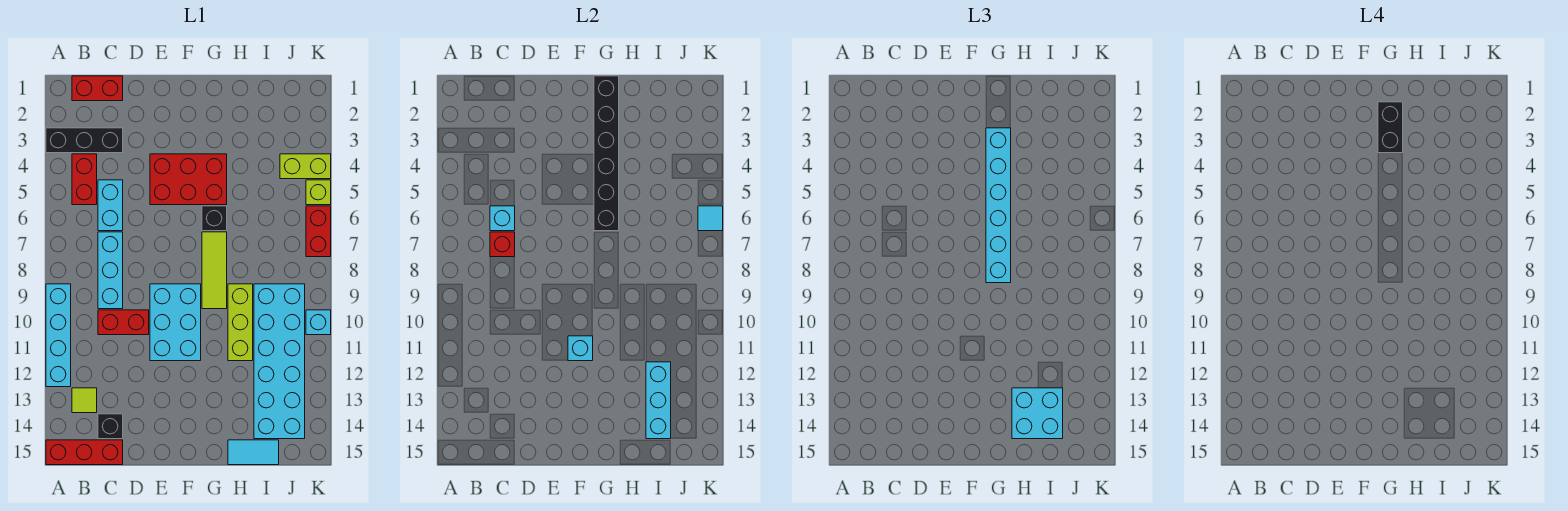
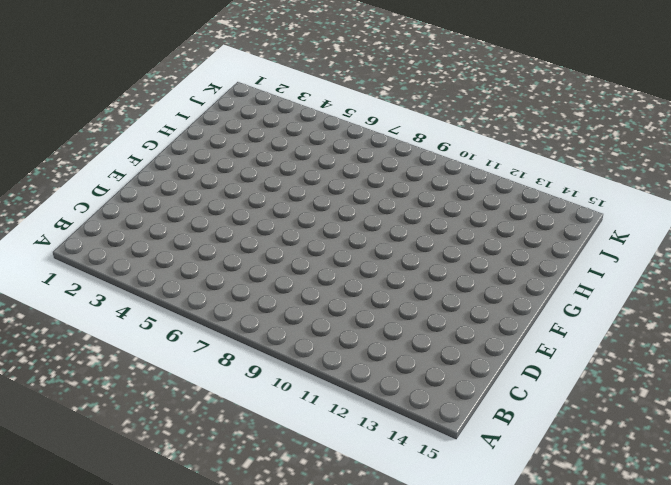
none -> black brick A3:C3 level 1
none -> cyan brick A9:A12 level 1
none -> red brick A15:C15 level 1
none -> red brick B1:C1 level 1

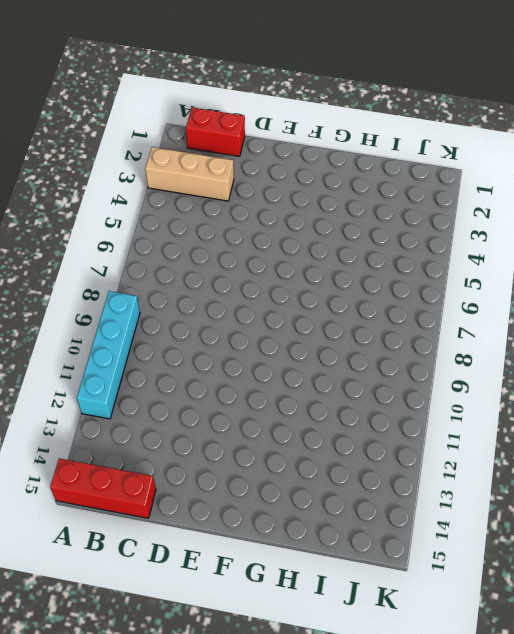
tan brick A3:C3 level 1 -> black brick A3:C3 level 1
none -> red brick B4:B5 level 1
none -> lime tile B13 level 1
none -> cyan brick C5:C6 level 1
none -> cyan brick C7:C9 level 1

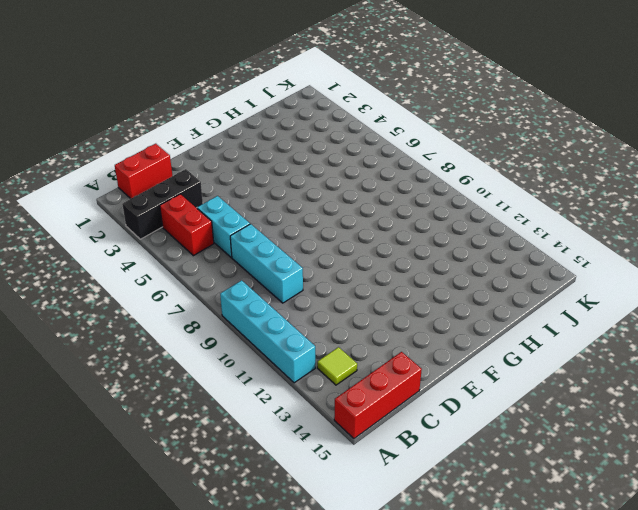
none -> red brick C10:D10 level 1
none -> black brick C14 level 1
none -> red brick E4:G5 level 1
none -> cyan brick E9:F11 level 1

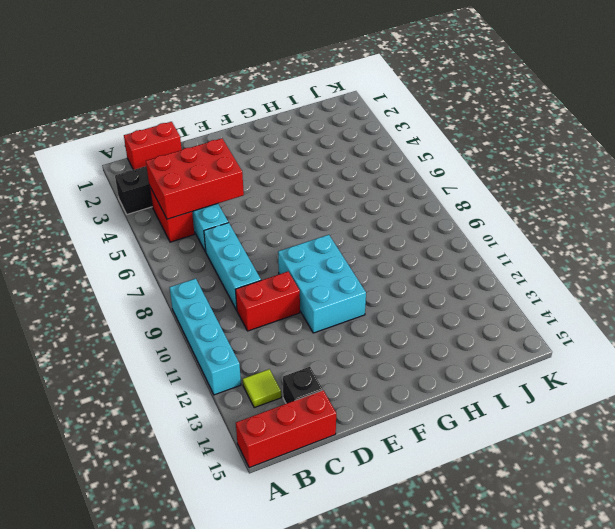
red brick B4:D5 level 2 -> red brick E4:G5 level 1
none -> black brick G6 level 1
none -> lime tile G7:G9 level 1
none -> lime brick H9:H11 level 1
none -> cyan tile H15:I15 level 1

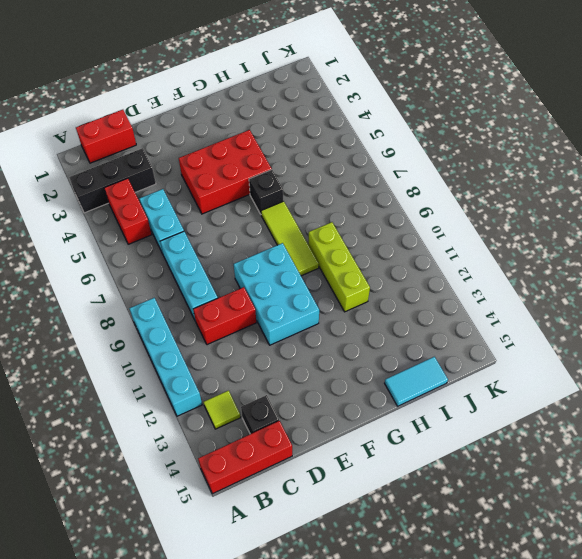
none -> cyan brick I9:J14 level 1
none -> lime brick J4:K4 level 1
none -> lime brick K5 level 1
none -> red brick K6:K7 level 1

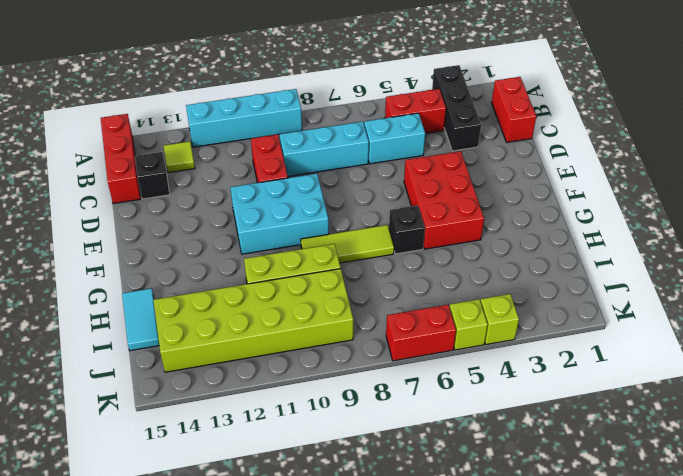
lime brick I9:J14 level 1 -> cyan brick I9:J14 level 1
lime brick K4 level 1 -> lime brick J4:K4 level 1
none -> cyan brick K10 level 1
none -> cyan brick C6 level 2
none -> red brick C7 level 2
none -> cyan brick F11 level 2

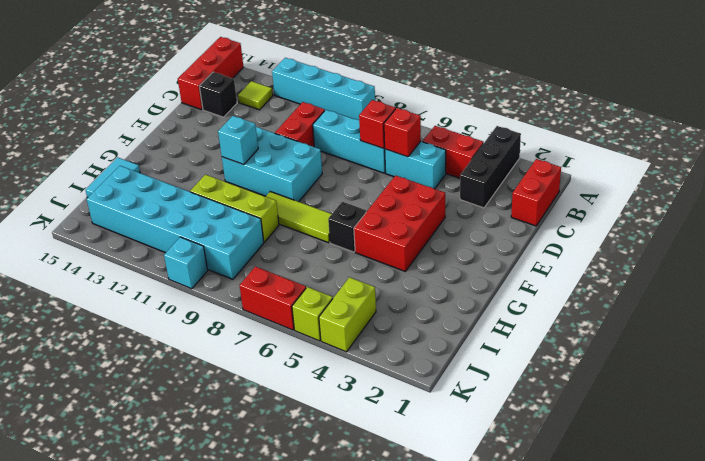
red brick C6 level 2 -> cyan brick C6 level 2
none -> black brick G1:G6 level 2
none -> cyan brick I12:I14 level 2
none -> cyan tile K6 level 2
none -> cyan brick G3:G8 level 3

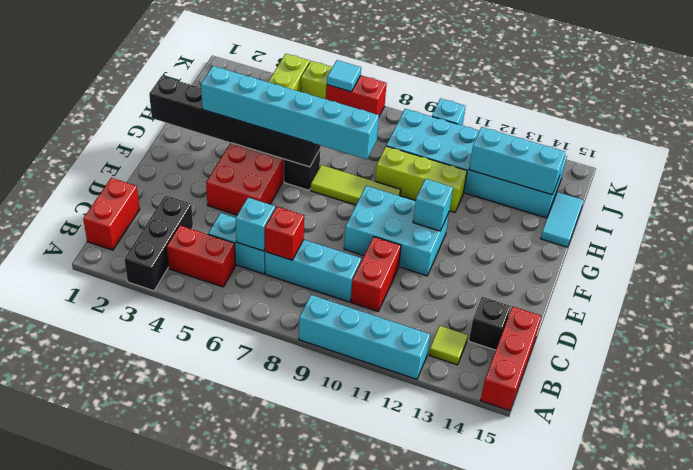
none -> cyan brick H13:I14 level 3
none -> black brick G2:G3 level 4

